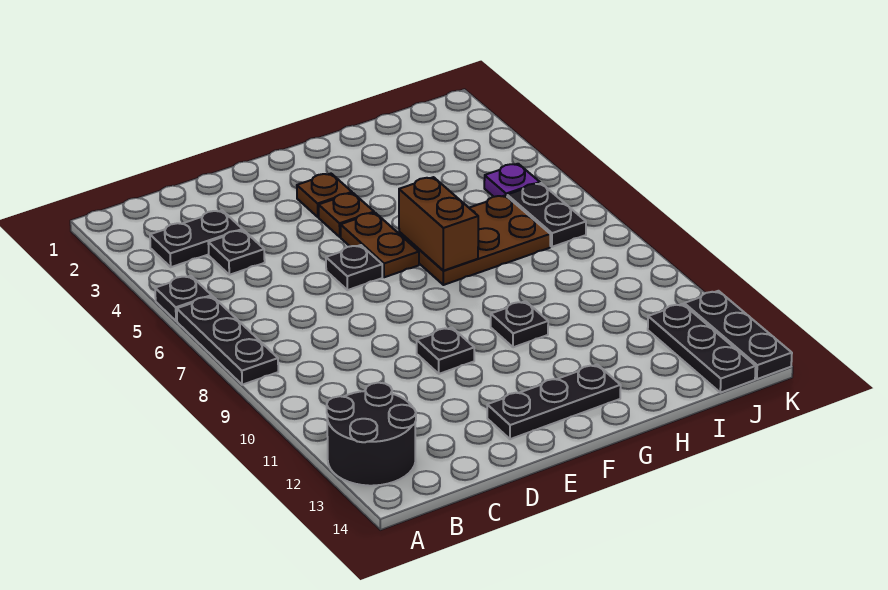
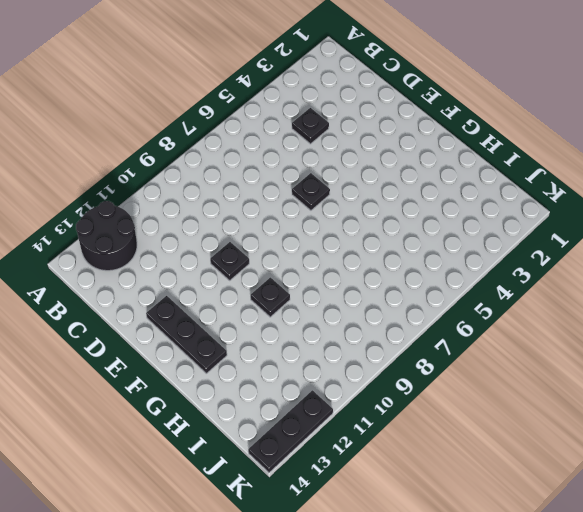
none -> black plate A5 level 1
none -> black plate A6:A8 level 1
none -> black plate B3:C3 level 1

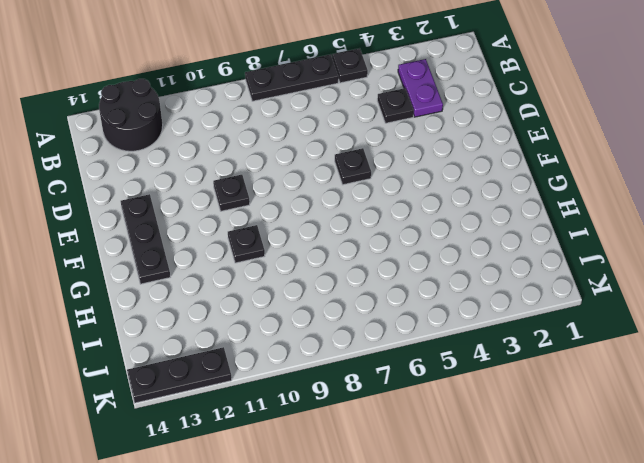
purple plate B3:C3 level 1 -> black plate B3:C3 level 1
none -> brown plate F3 level 1
none -> brown plate F4 level 1
none -> brown plate F5:F6 level 1

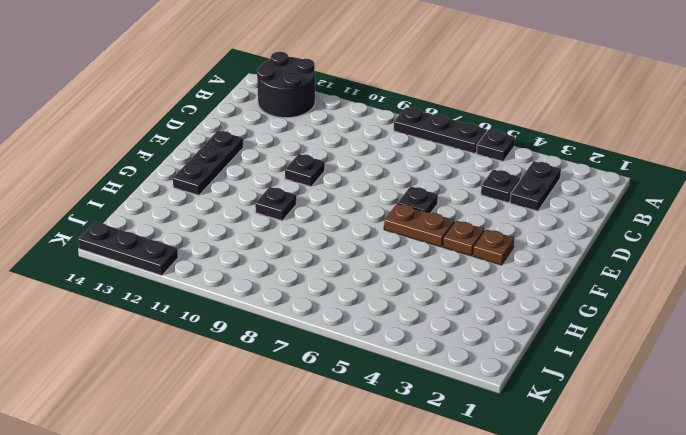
none -> brown plate G6:I7 level 1
none -> purple plate J5 level 1
none -> black plate J6:J7 level 1

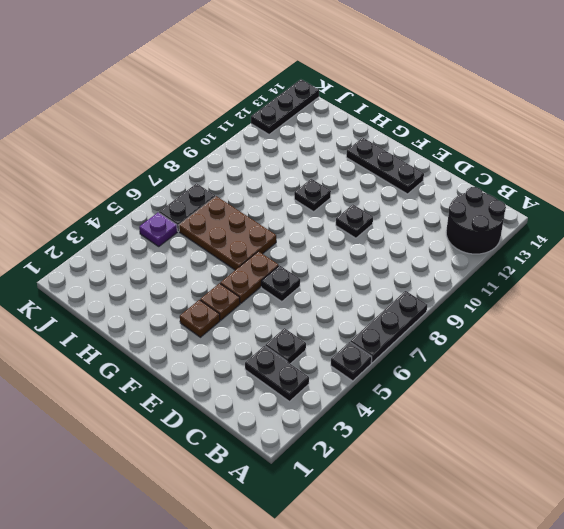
none -> black plate J12:J14 level 1
none -> brown brick G6:G7 level 2

